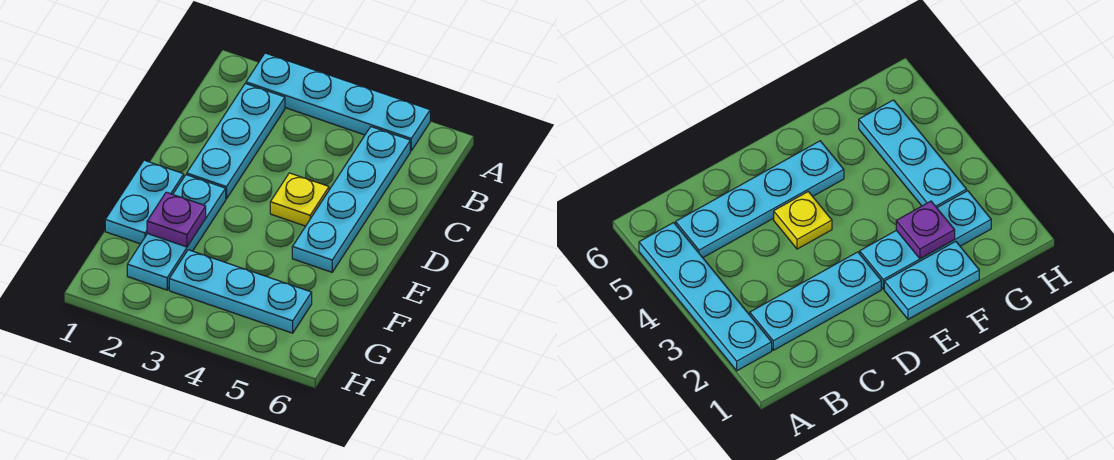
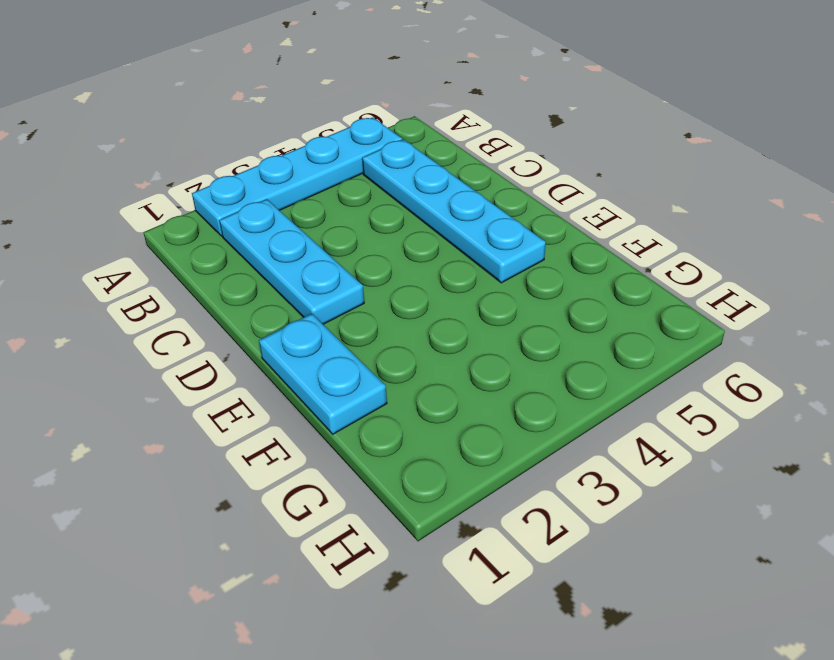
none -> yellow plate D4 level 1
none -> cyan plate E2:G2 level 1

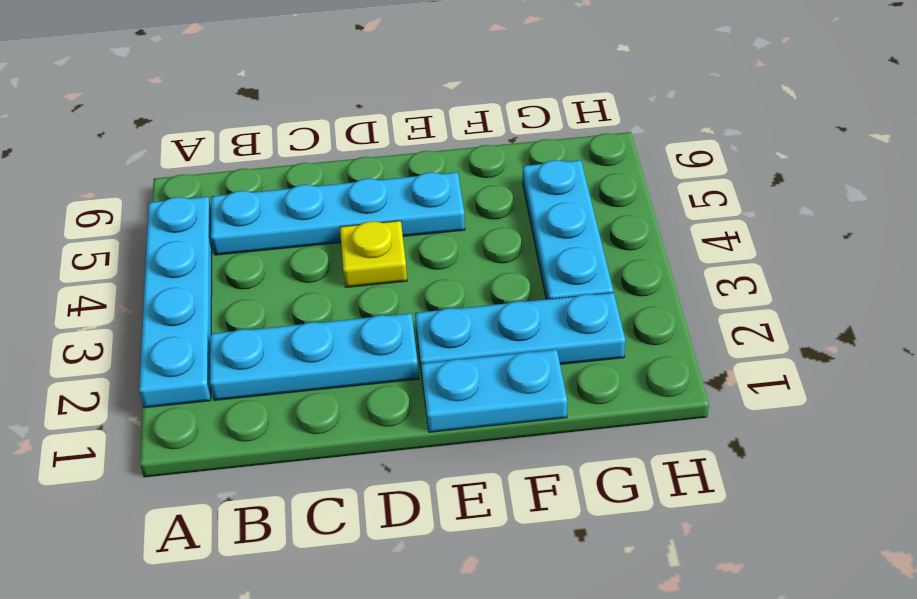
none -> purple plate F2 level 2

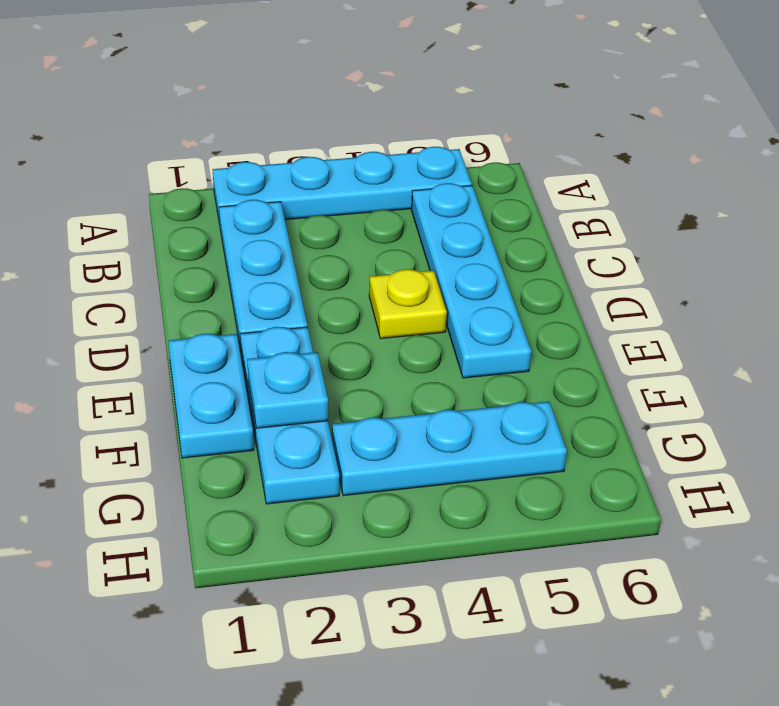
cyan plate F2 level 2 -> purple plate F2 level 2

